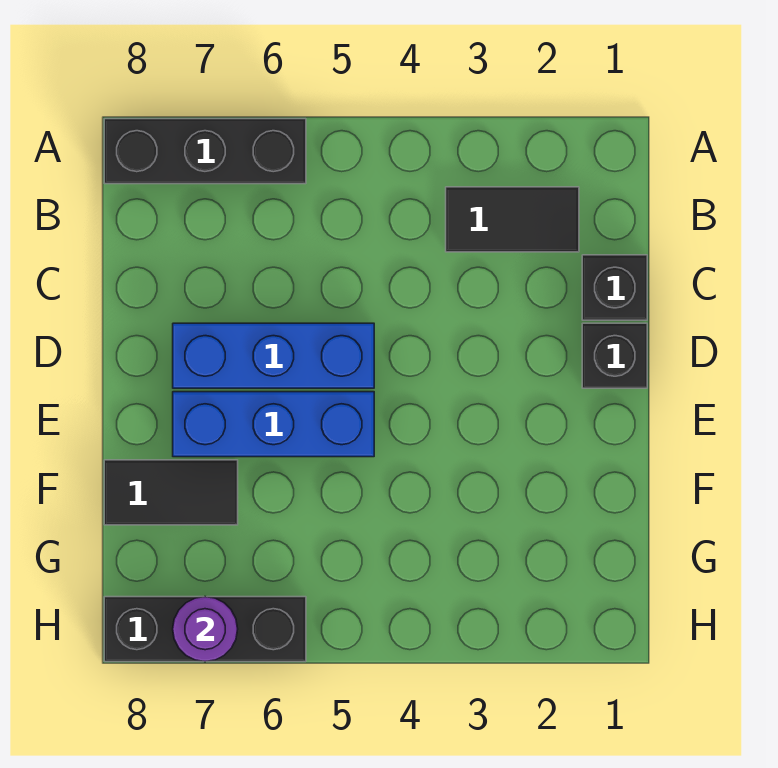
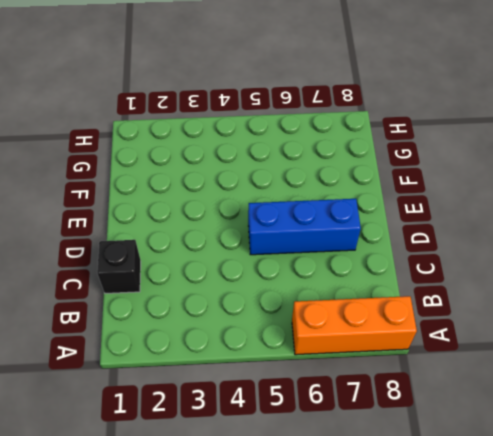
orange brick A6:A8 level 1 -> black brick A6:A8 level 1
none -> black tile B2:B3 level 1
none -> black brick D1 level 1

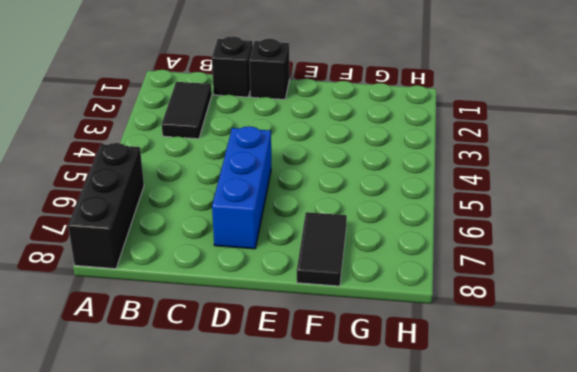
none -> blue brick E5:E7 level 1
none -> black brick H6:H8 level 1

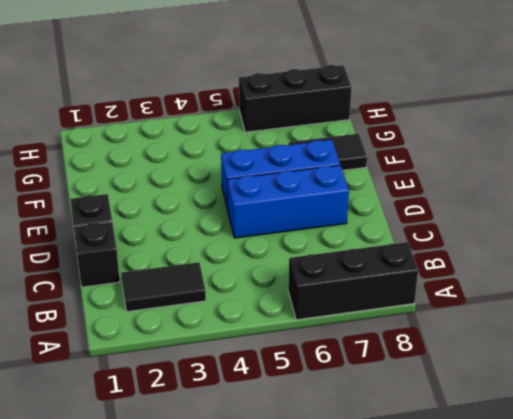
none -> purple round brick H7 level 2

